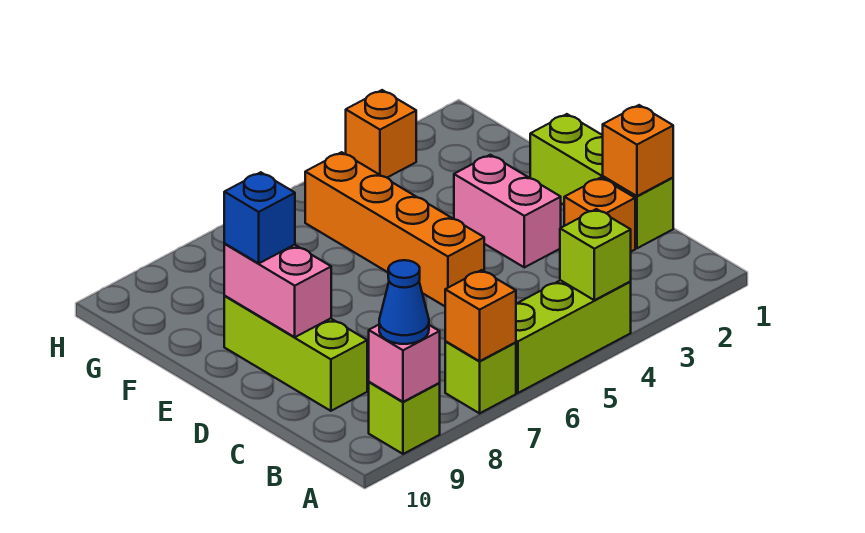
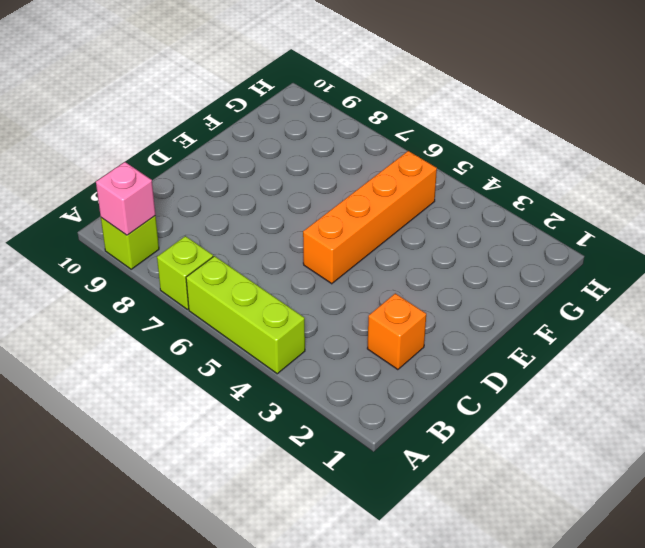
none -> lime brick C1:E1 level 1
none -> lime brick C9:E9 level 1
none -> pink brick D3:E3 level 1

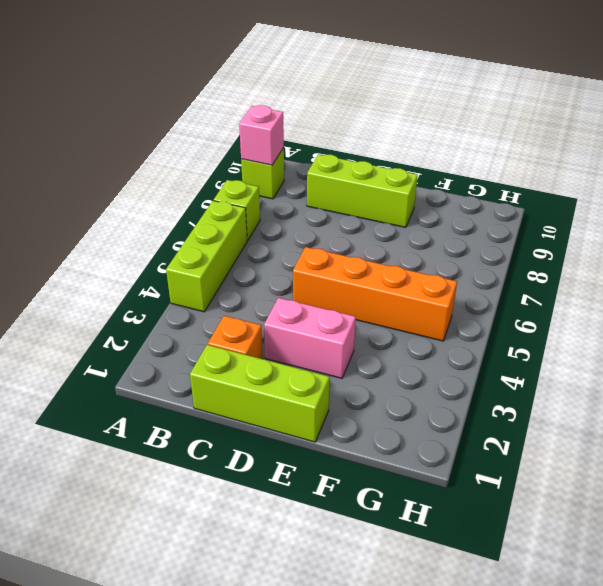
none -> orange brick H3 level 1
none -> lime brick A4 level 2
none -> orange brick A7 level 2

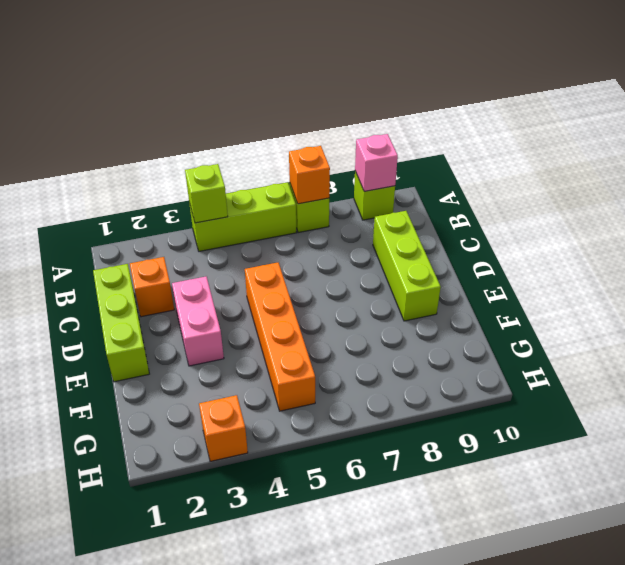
none -> orange brick C1 level 2
none -> pink brick D9:E9 level 2
none -> blue cone A9 level 3

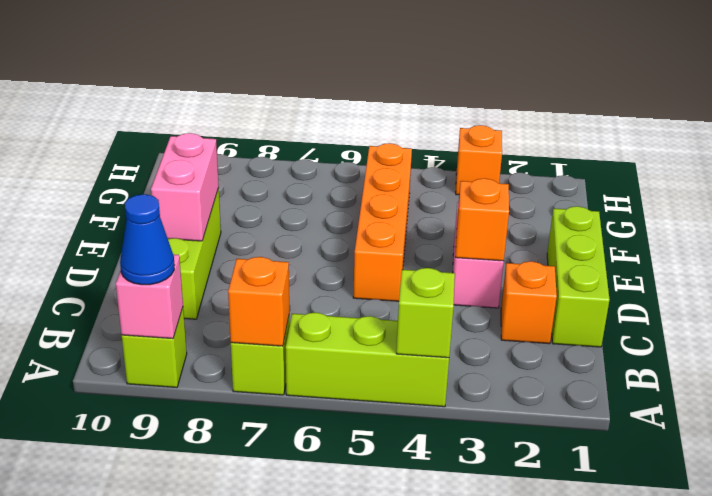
orange brick D3 level 2 -> orange brick C1 level 2
none -> blue brick E9 level 3

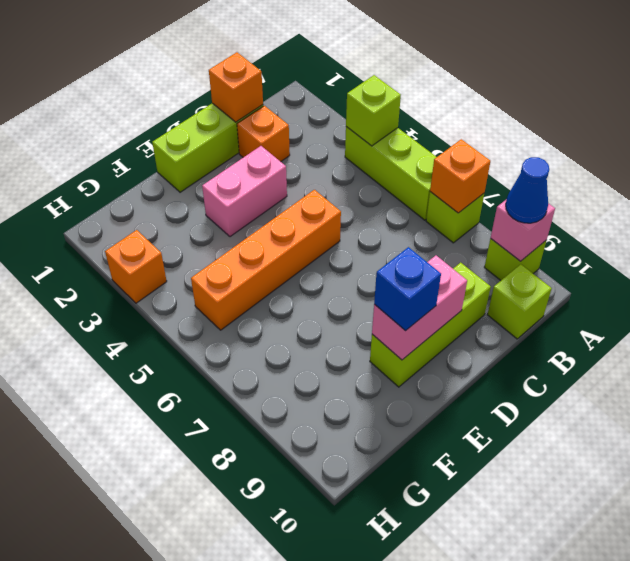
lime brick B10 level 1 -> none

